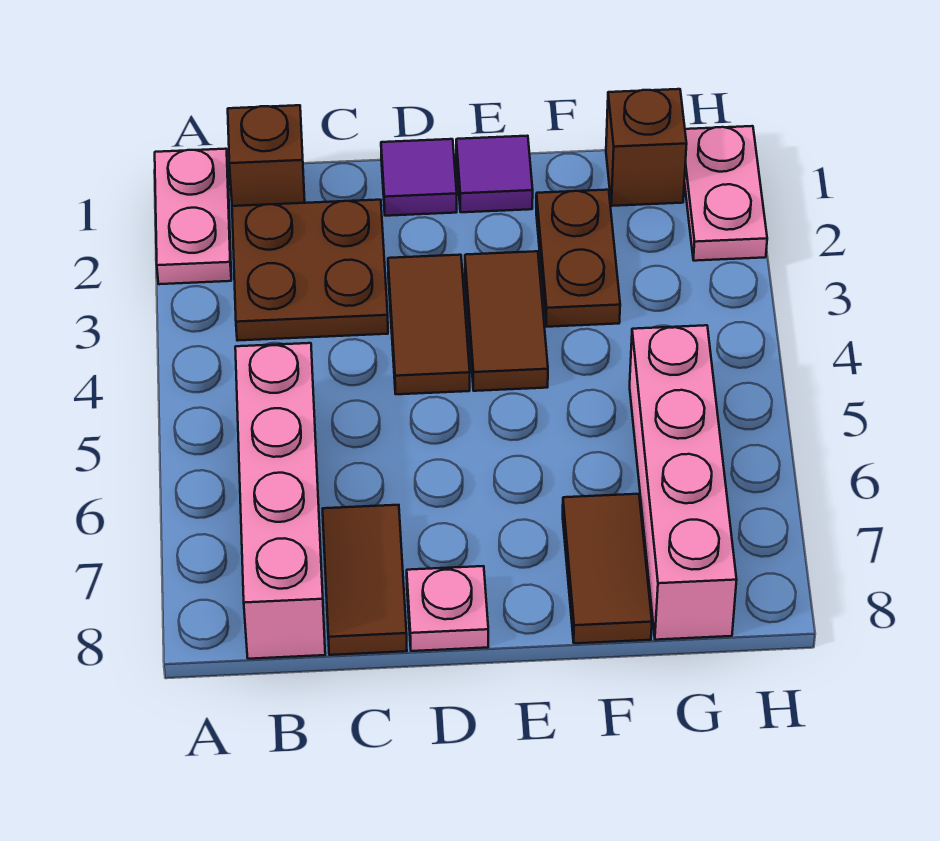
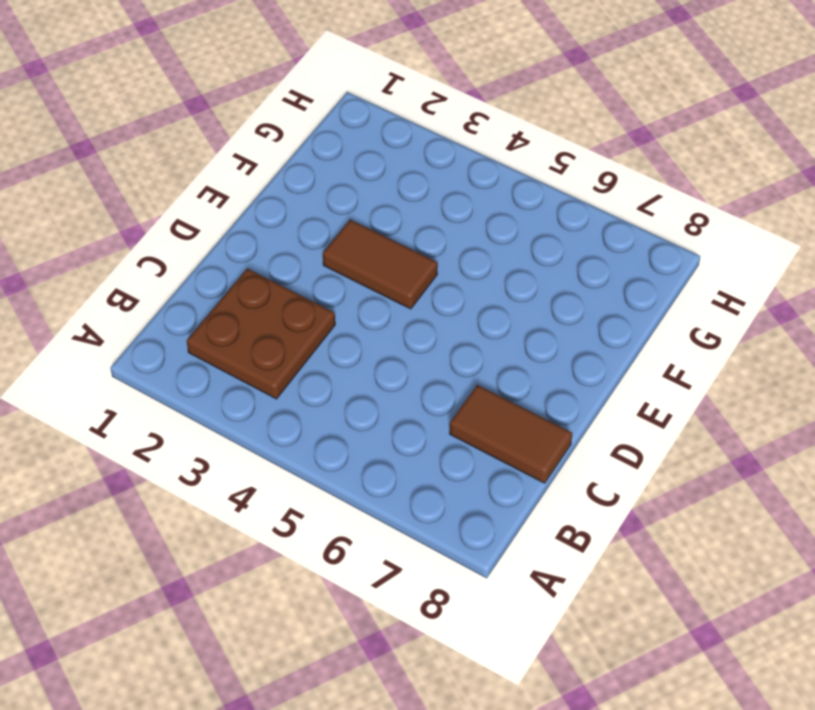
none -> pink plate A1:A2 level 1
none -> brown brick B1 level 1
none -> pink brick B5:B8 level 1

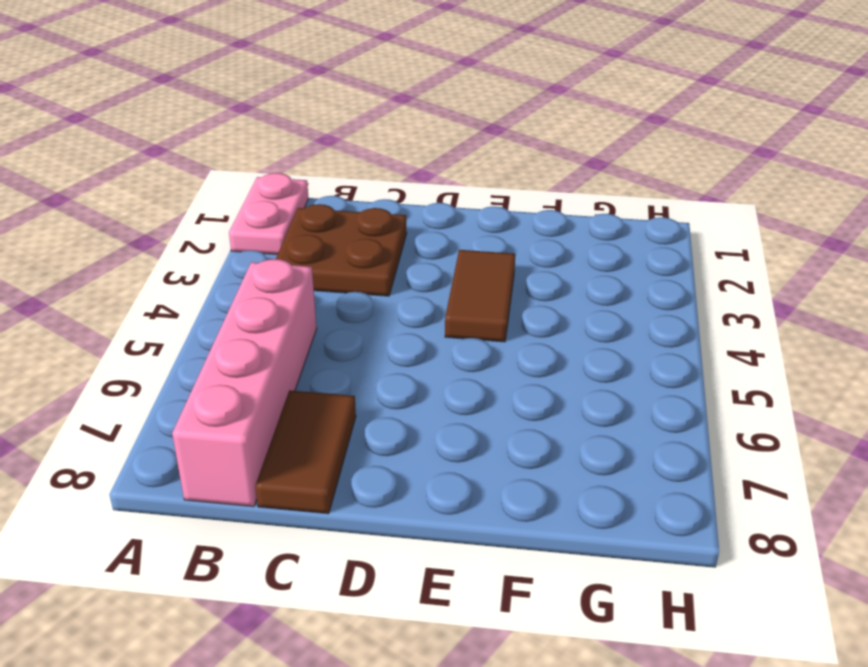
none -> brown brick B1 level 1
none -> purple tile D1 level 1
none -> brown tile D3:D4 level 1

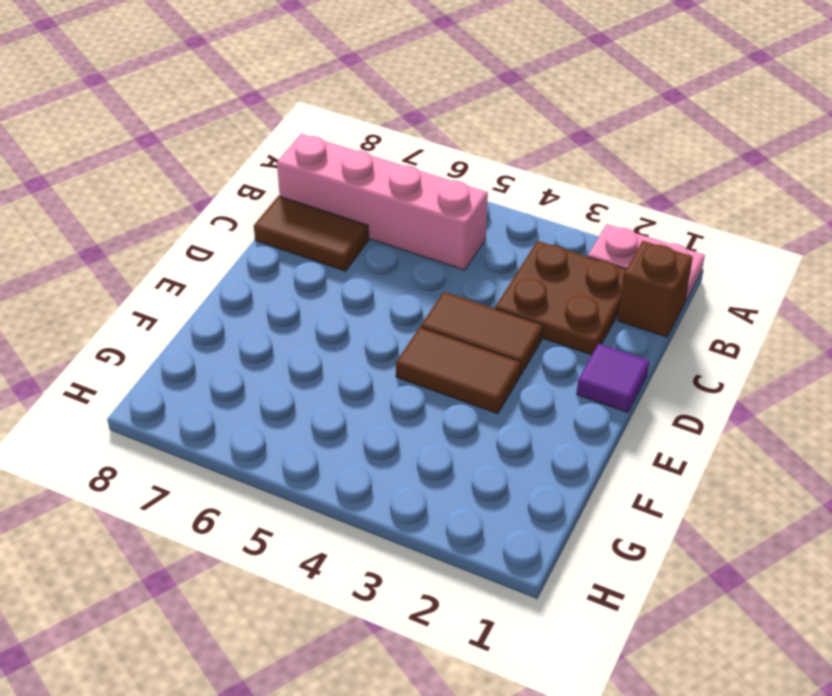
none -> pink plate D8 level 1
none -> purple tile E1 level 1
none -> brown plate F2:F3 level 1

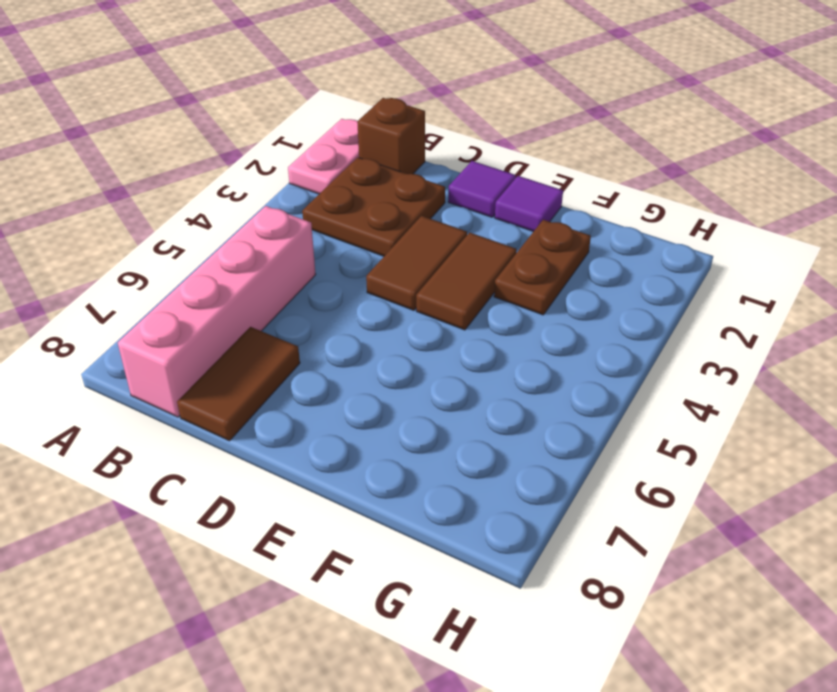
none -> pink plate D8 level 1
none -> brown tile F7:F8 level 1
none -> brown brick G1 level 1

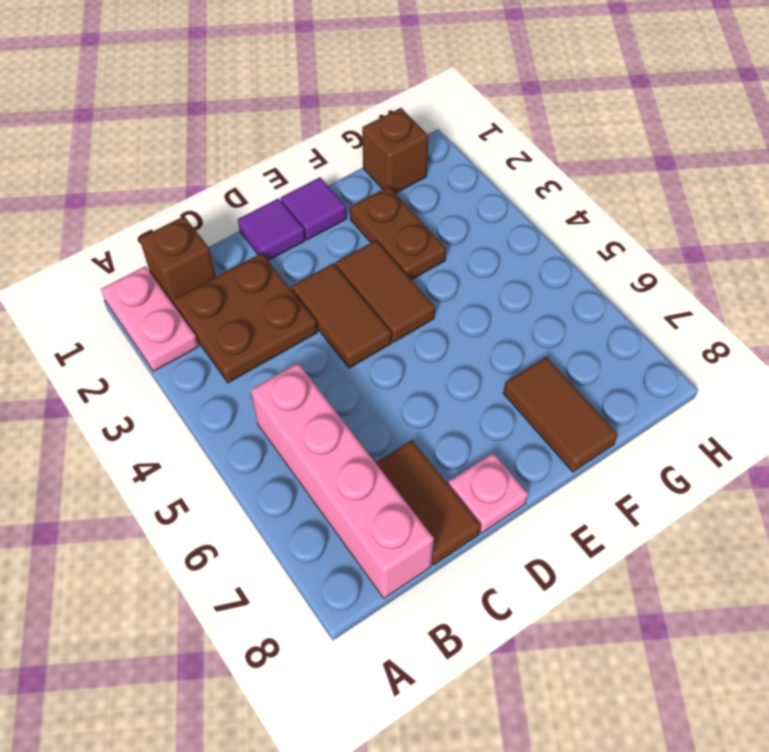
none -> pink brick G5:G8 level 1
none -> pink plate H1:H2 level 1

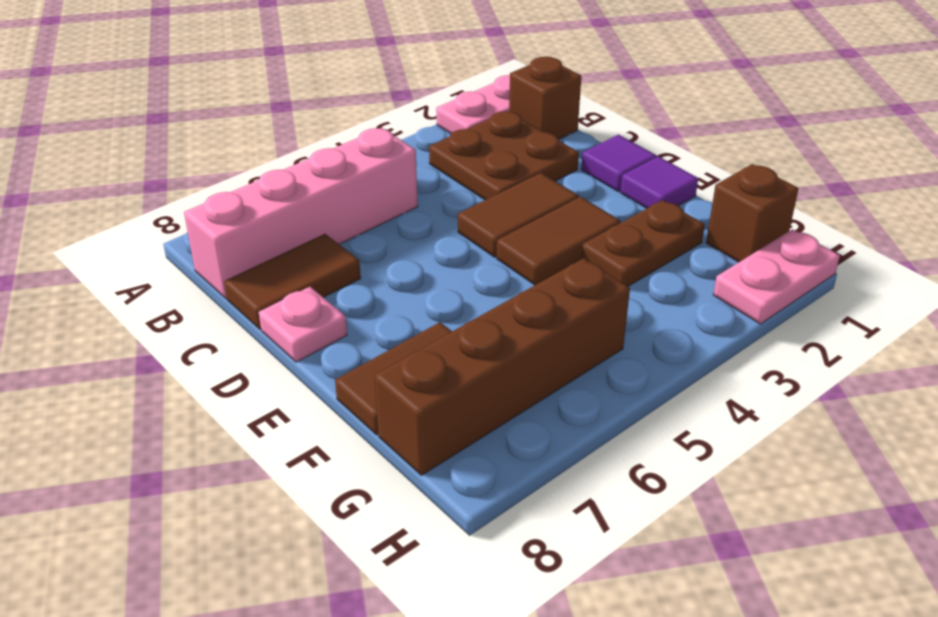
brown brick G5:G8 level 1 -> pink brick G5:G8 level 1

